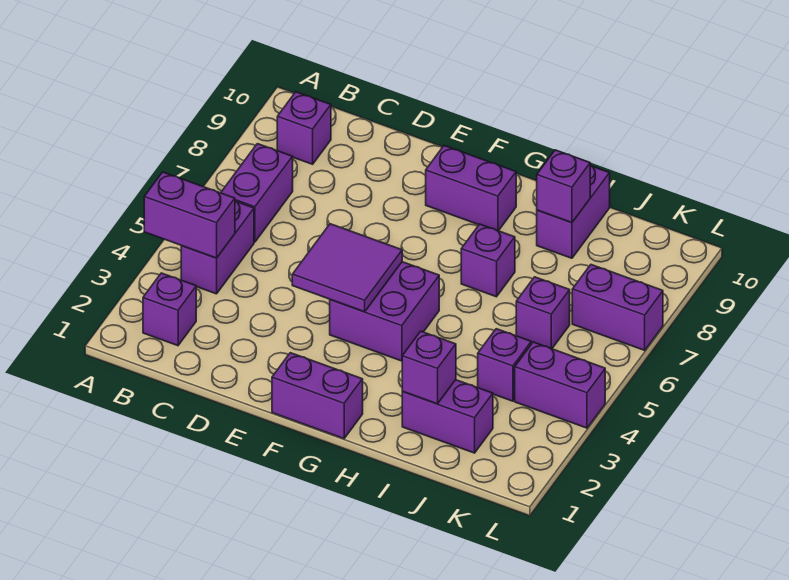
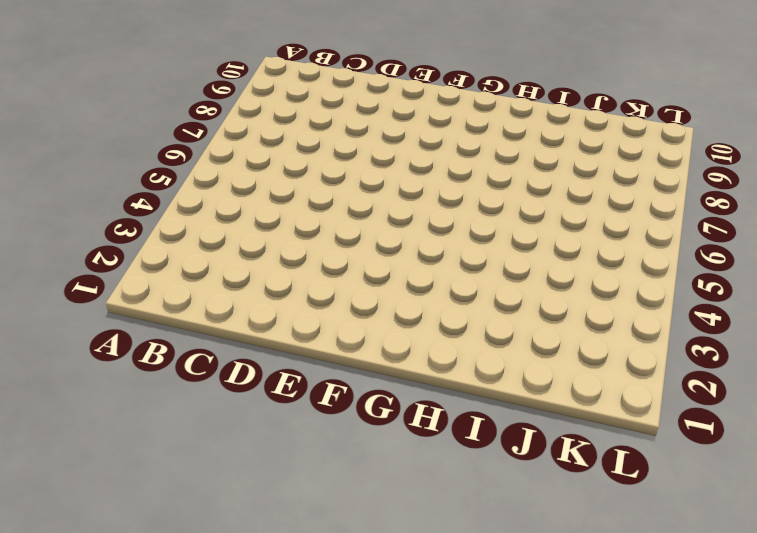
none -> purple brick B2 level 1
none -> purple brick B4:B5 level 1
none -> purple brick B6:B7 level 1

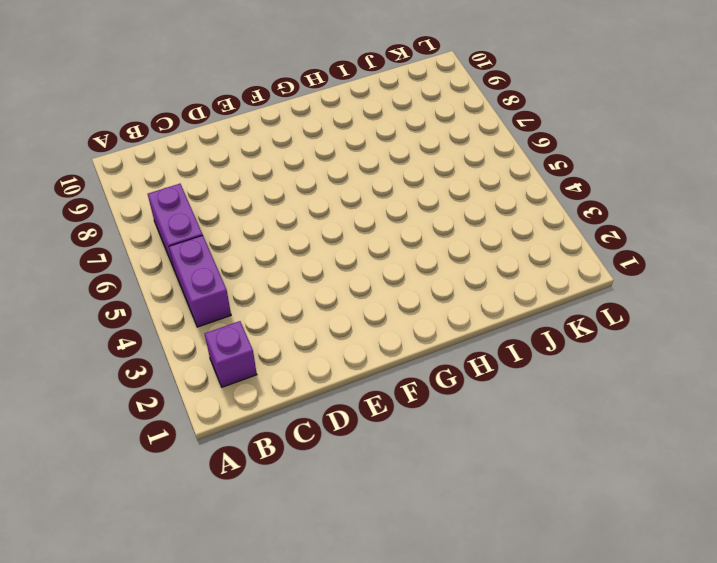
none -> purple brick B9 level 1
none -> purple brick F1:G1 level 1
none -> purple brick F4:G5 level 1

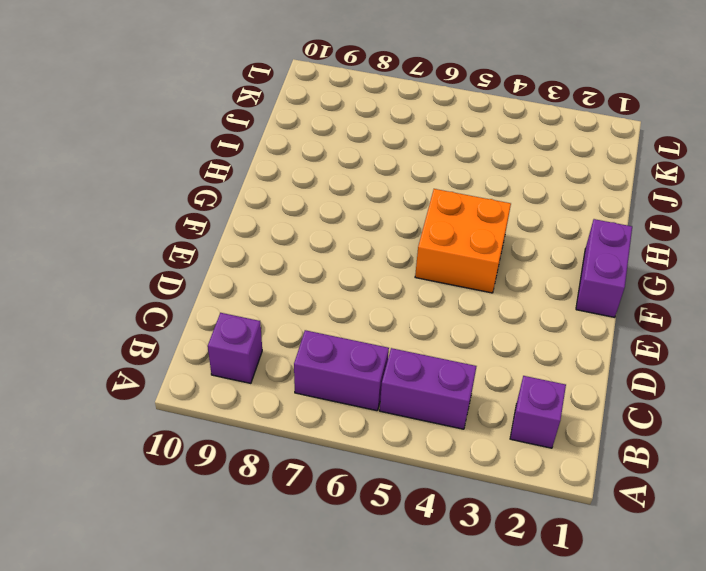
orange brick F4:G5 level 1 -> purple brick F4:G5 level 1
none -> purple brick F9:G9 level 1
none -> purple brick H7 level 1
none -> purple brick I2:J2 level 1

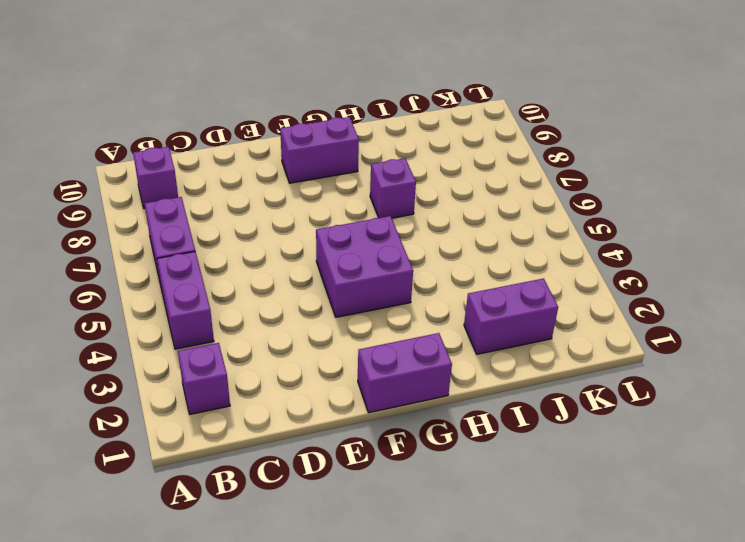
none -> purple brick I9:I10 level 1
none -> purple brick J4 level 1
none -> purple brick J6 level 1

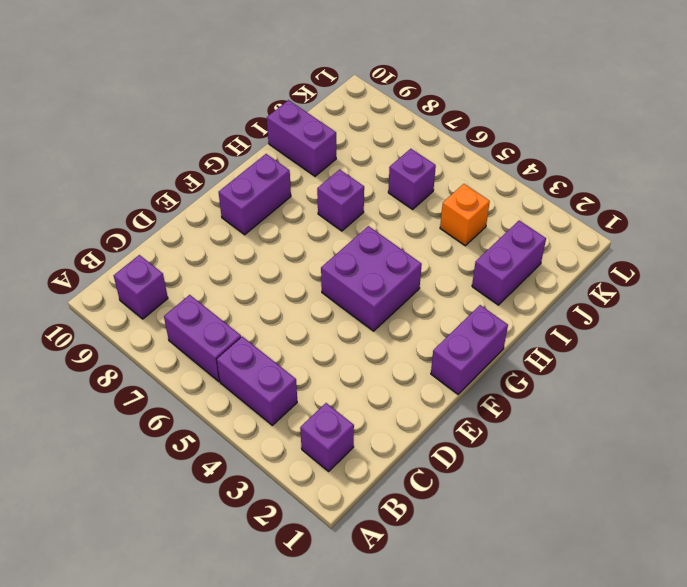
orange brick J4 level 1 -> purple brick J4 level 1
none -> purple brick K4:L4 level 1
none -> purple brick K7:L7 level 1
none -> purple brick A4:B4 level 2

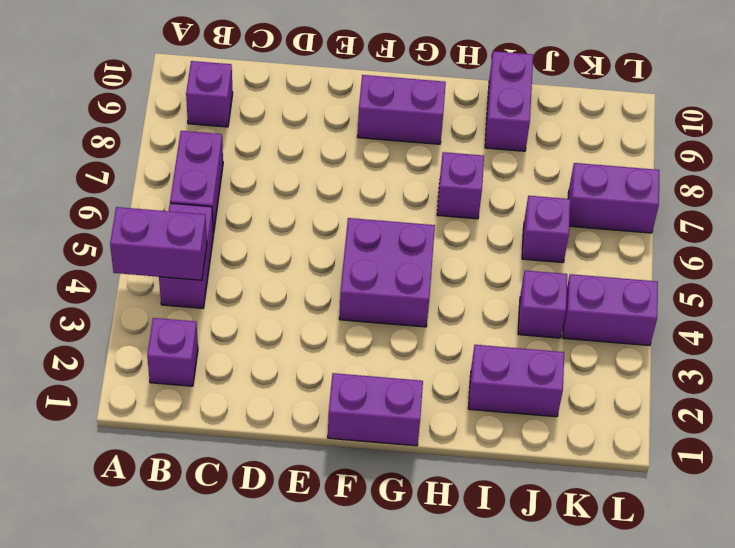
none -> purple tile E4:F5 level 2
none -> purple brick I2 level 2
none -> purple brick I9 level 2

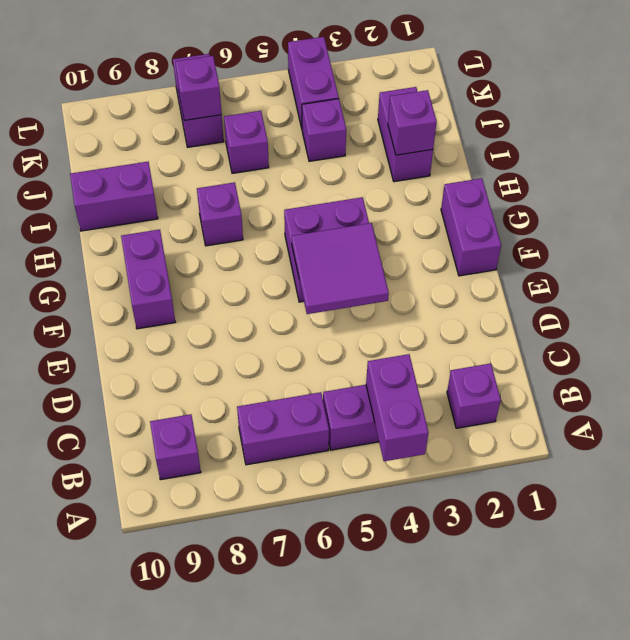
purple brick K7 level 2 -> purple brick I9 level 2

